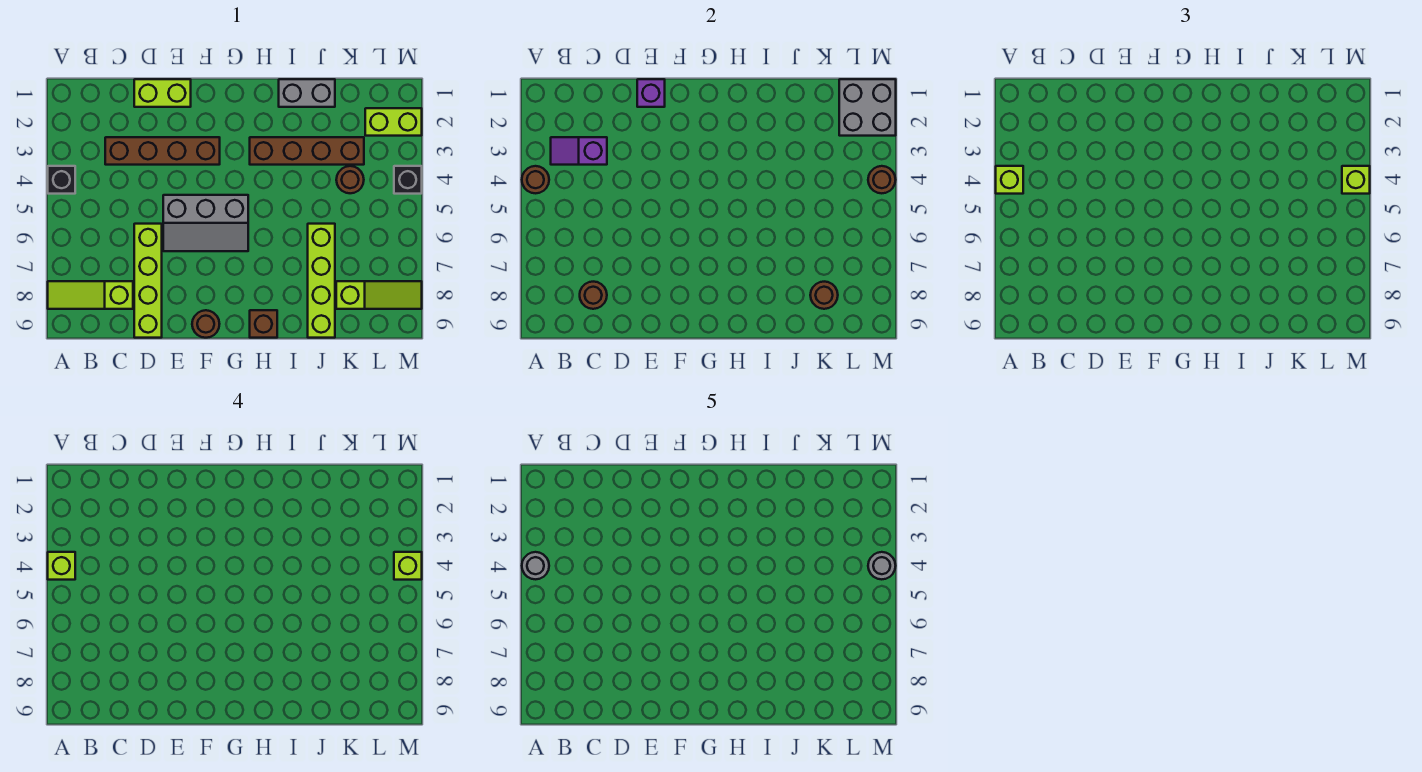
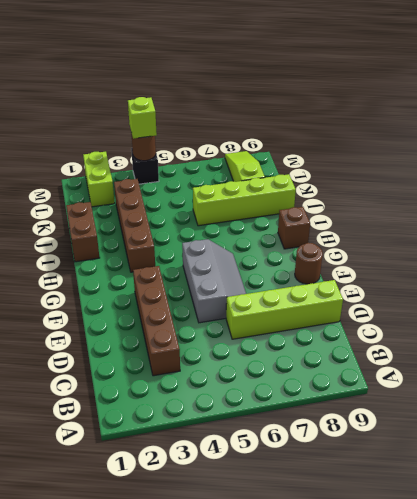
brown brick I1:J1 level 1 -> grey brick I1:J1 level 1
none -> black brick A4 level 1
none -> lime slope A8:C8 level 1 top C
none -> lime brick D1:E1 level 1

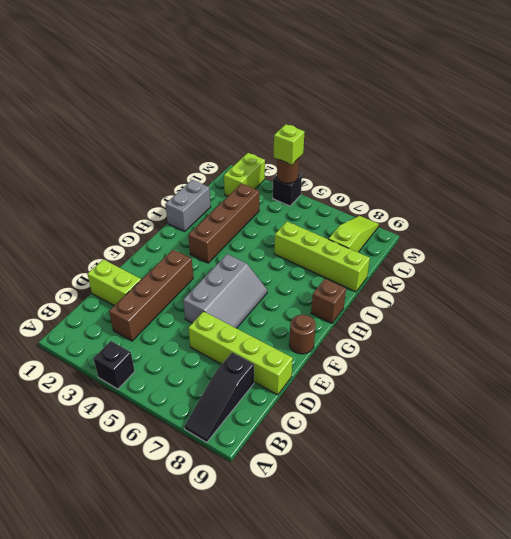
black slope A8:C8 level 1 top C -> lime slope A8:C8 level 1 top C
lime brick D1:D2 level 1 -> lime brick D1:E1 level 1
none -> brown round brick K4 level 1
none -> brown round brick A4 level 2
none -> purple slope B3:C3 level 2 top C

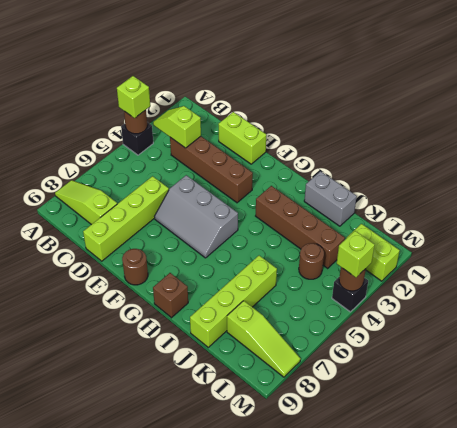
lime slope B3:C3 level 2 top C -> purple slope B3:C3 level 2 top C
none -> brown round brick C8 level 2
none -> purple brick E1 level 2
none -> brown round brick K8 level 2

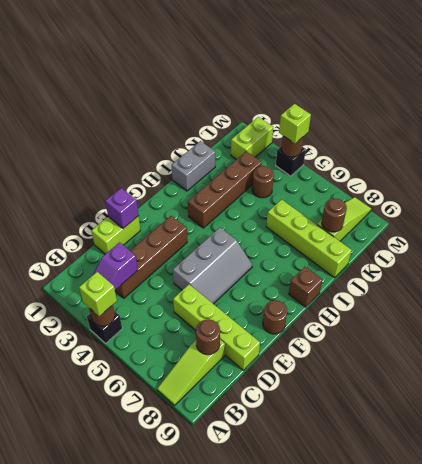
none -> grey brick L1:M2 level 2
none -> lime brick A4 level 4
none -> lime brick M4 level 4

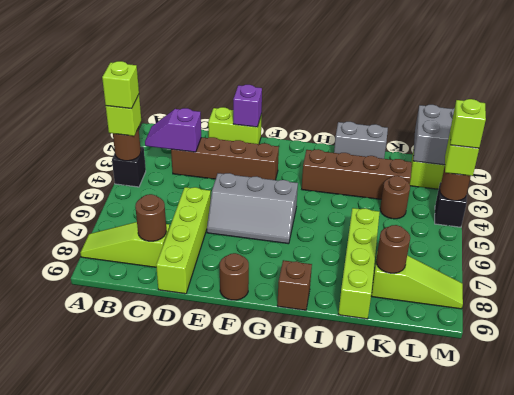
none -> grey round brick A4 level 5
none -> grey round brick M4 level 5

